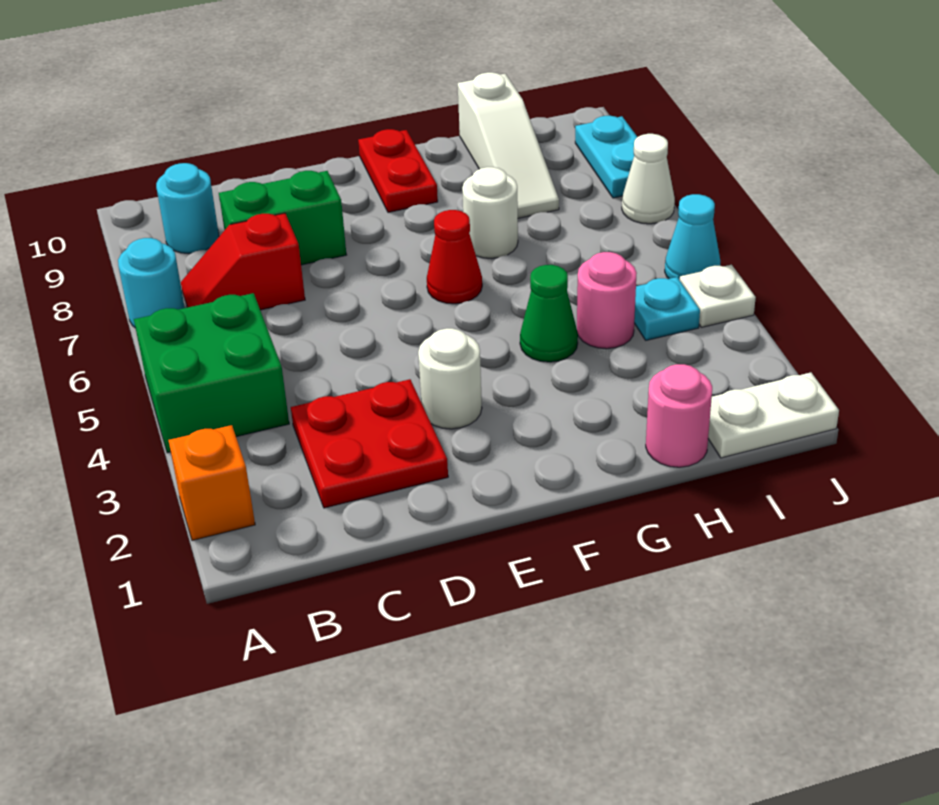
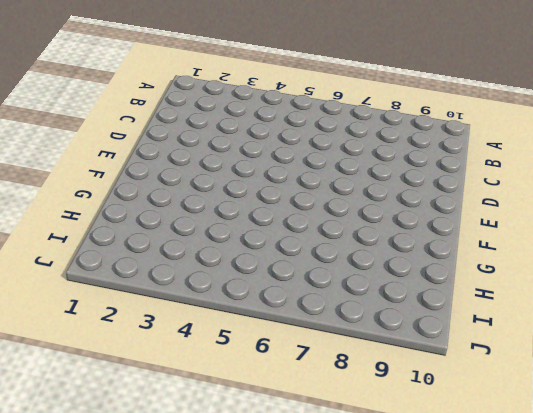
none -> orange brick A2 level 1
none -> green brick A4:B5 level 1
none -> cyan round brick A7 level 1

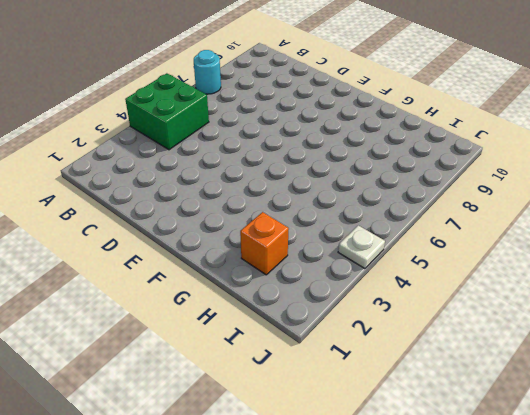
orange brick H2 level 1 -> orange brick A2 level 1
none -> red slope B7:C7 level 1 top C
none -> cyan round brick B9 level 1
none -> red plate C2:D3 level 1

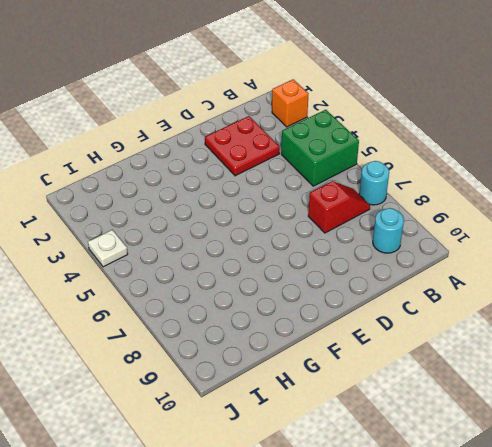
none -> green brick C8:D8 level 1
none -> white round brick E3 level 1
none -> red cone F6 level 1

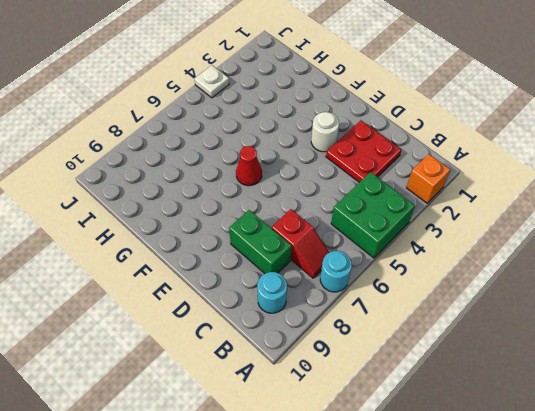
none -> red plate F9:F10 level 1
none -> green cone G4 level 1
none -> white round brick G7 level 1

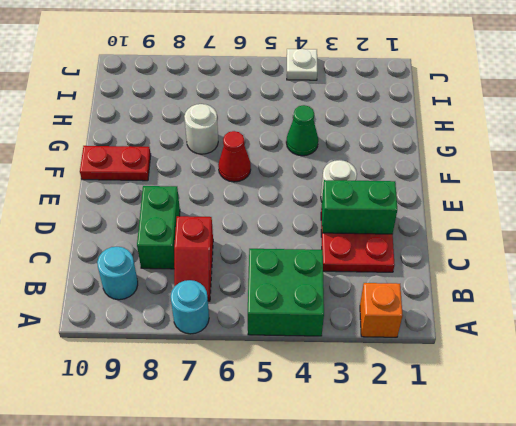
green brick D2:D3 level 2 -> none
none -> pink round brick H1 level 1
none -> pink round brick H4 level 1
none -> white slope H8:H10 level 1 top 10

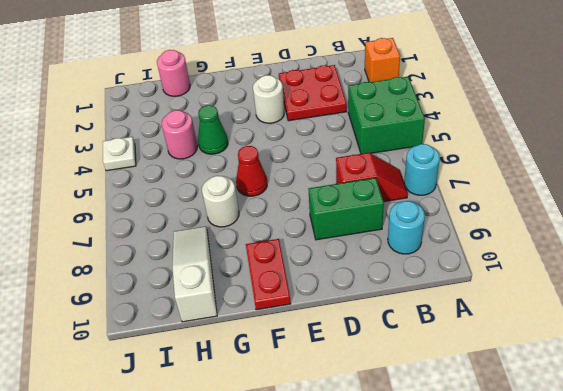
none -> white plate I1:J1 level 1
none -> cyan plate I4 level 1
none -> cyan cone J5 level 1

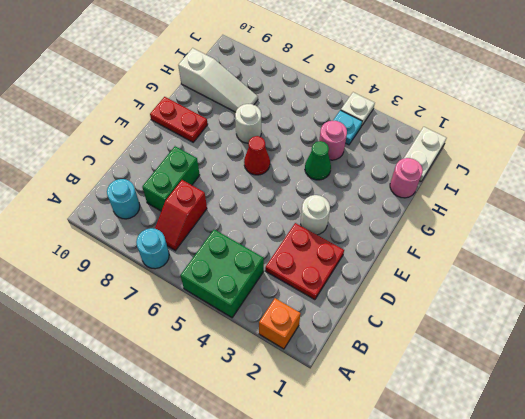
none -> cyan cone J5 level 1
none -> white cone J7 level 1
none -> cyan plate J8:J9 level 1

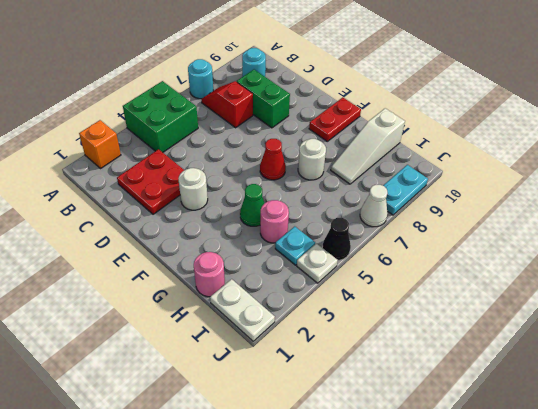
black cone J5 level 1 -> cyan cone J5 level 1

